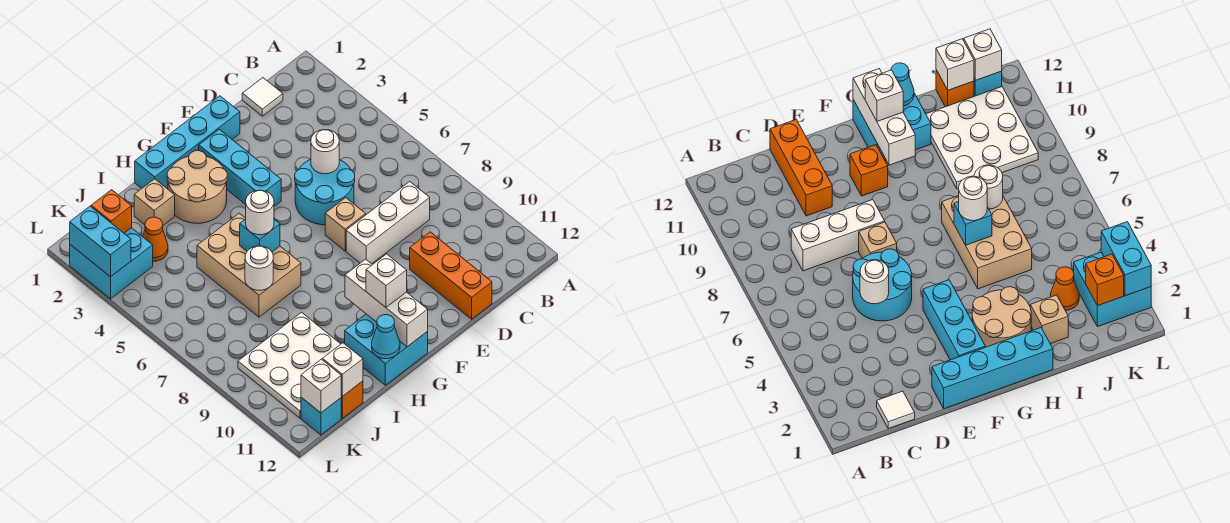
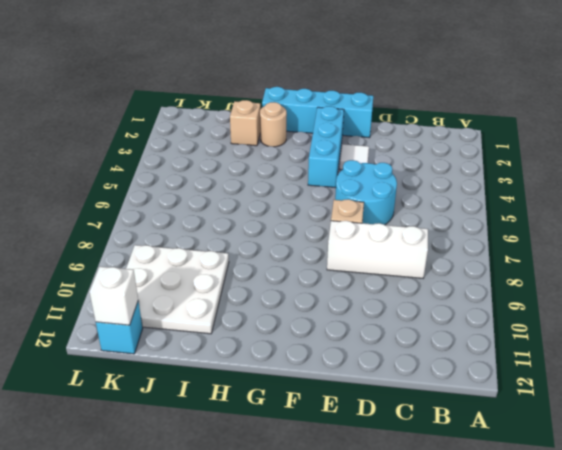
white tile E3 level 1 -> white tile C1 level 1
tan round brick H2 level 1 -> tan round brick G2:H3 level 1
none -> orange brick D10:D12 level 1
none -> orange brick F10 level 1
none -> cyan brick G11:H12 level 1

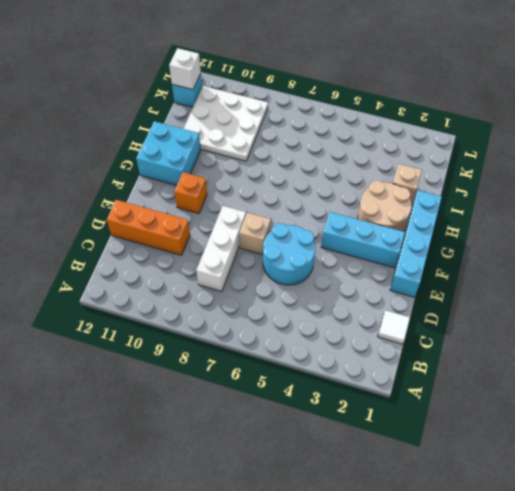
none -> tan brick H5:I7 level 1
none -> orange cone J3 level 1
none -> orange brick J12 level 1

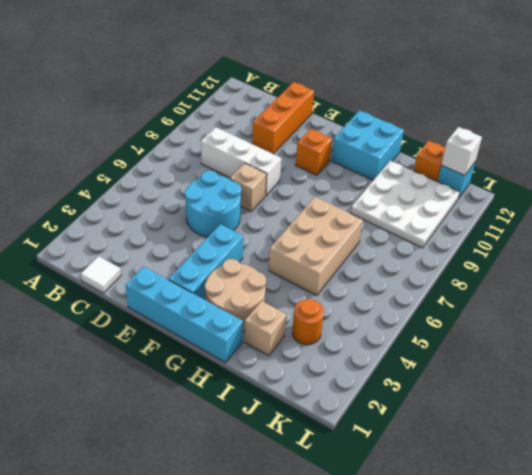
orange round brick J3 level 1 -> orange cone J3 level 1
none -> cyan brick K2:L3 level 1
none -> white round brick D5 level 2
none -> white brick G10:G12 level 2

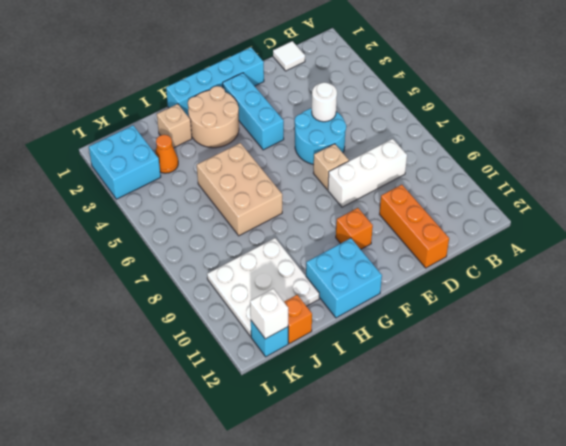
none -> white brick G10:G12 level 2
none -> cyan brick H6 level 2
none -> cyan cone H12 level 2

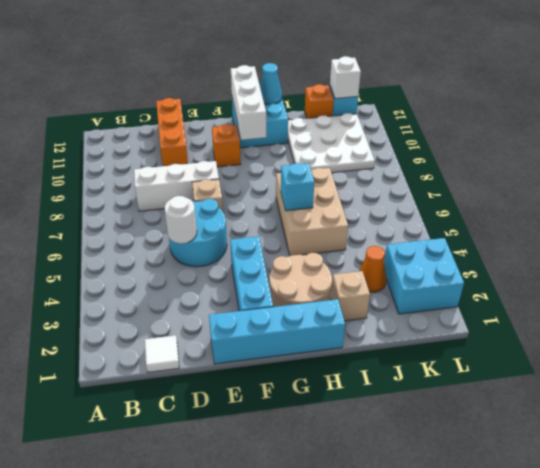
none -> white round brick I7 level 2
none -> white brick J12 level 2
none -> orange brick K2 level 2

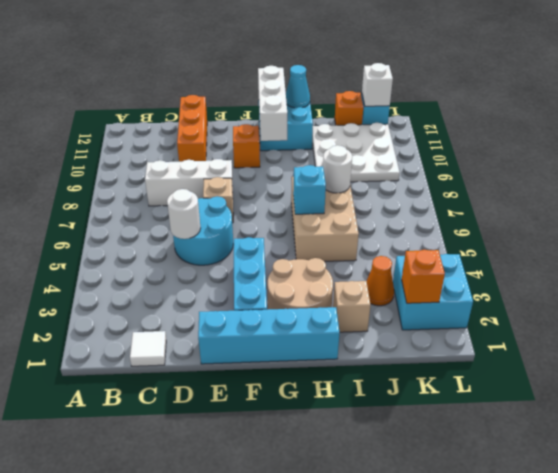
none -> white brick J12 level 2
none -> cyan brick L2:L3 level 2
none -> white brick G11 level 3

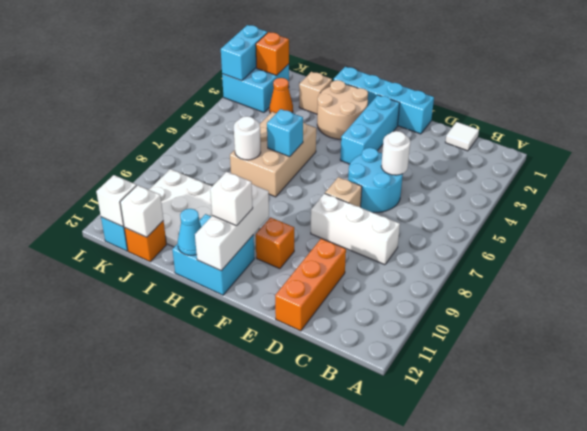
none -> white round brick H6 level 3

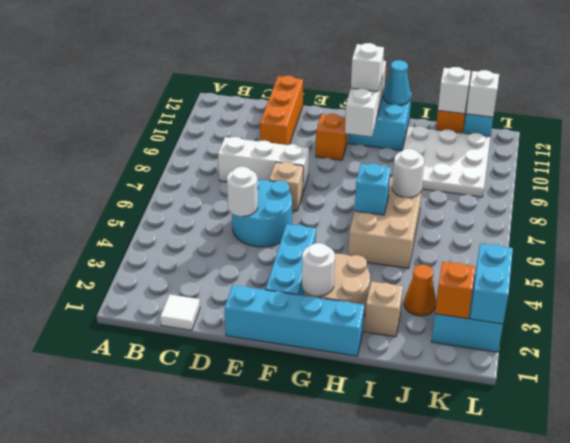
white round brick G2 level 2 -> white round brick H6 level 3

